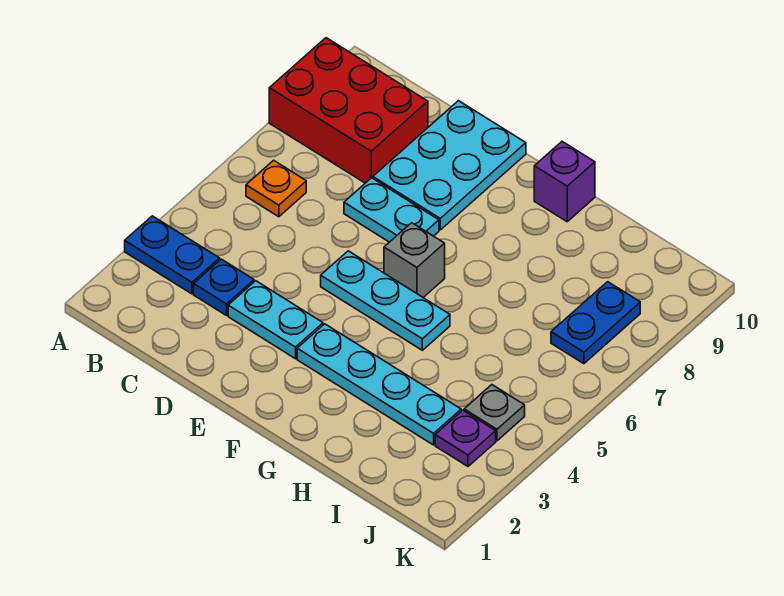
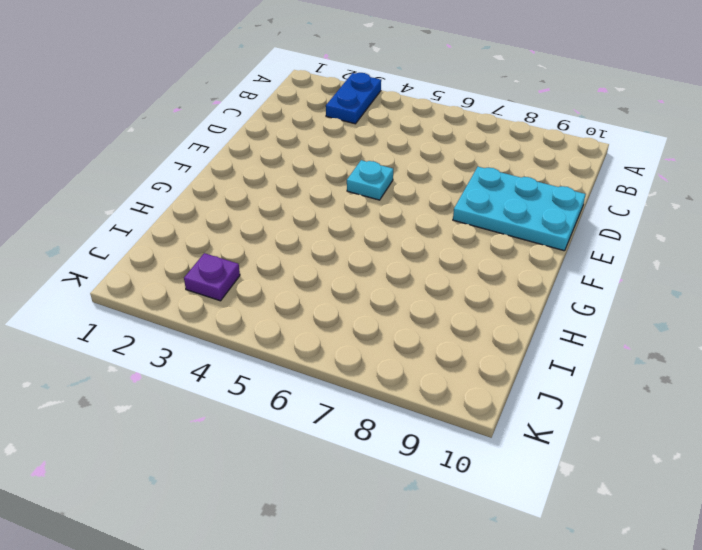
cyan plate E5 level 1 -> cyan plate E5:G5 level 1
none -> red brick A8:C9 level 1
none -> orange plate B6 level 1
none -> blue plate C3 level 1

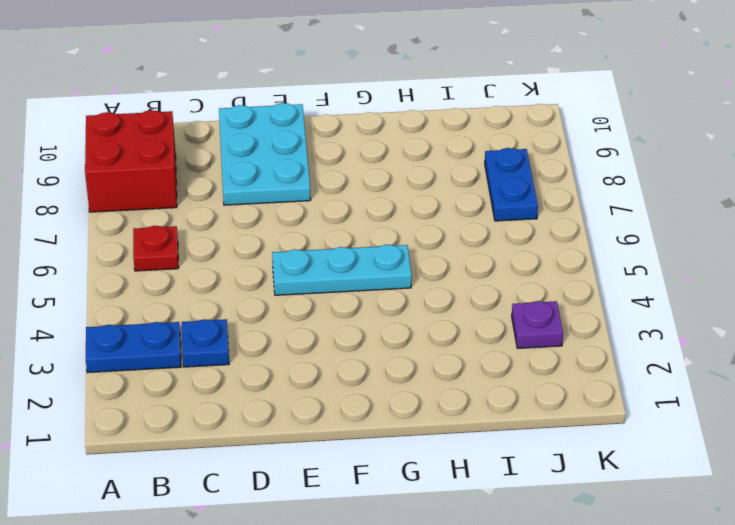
red brick A8:B9 level 1 -> red brick A8:C9 level 1
red plate B6 level 1 -> orange plate B6 level 1
none -> cyan plate D3:E3 level 1
none -> cyan plate D7:E7 level 1
none -> cyan plate F3:I3 level 1

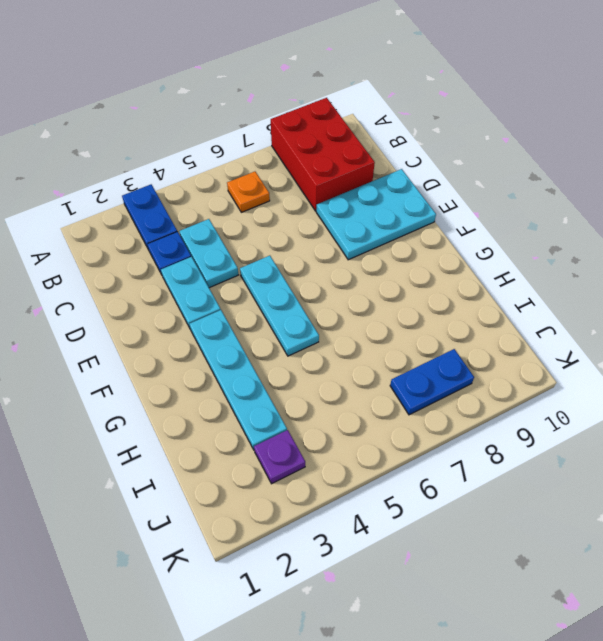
cyan plate C4:D4 level 1 -> cyan plate D7:E7 level 1
none -> grey brick F6 level 1
none -> purple brick G10 level 1
none -> grey plate J4 level 1

